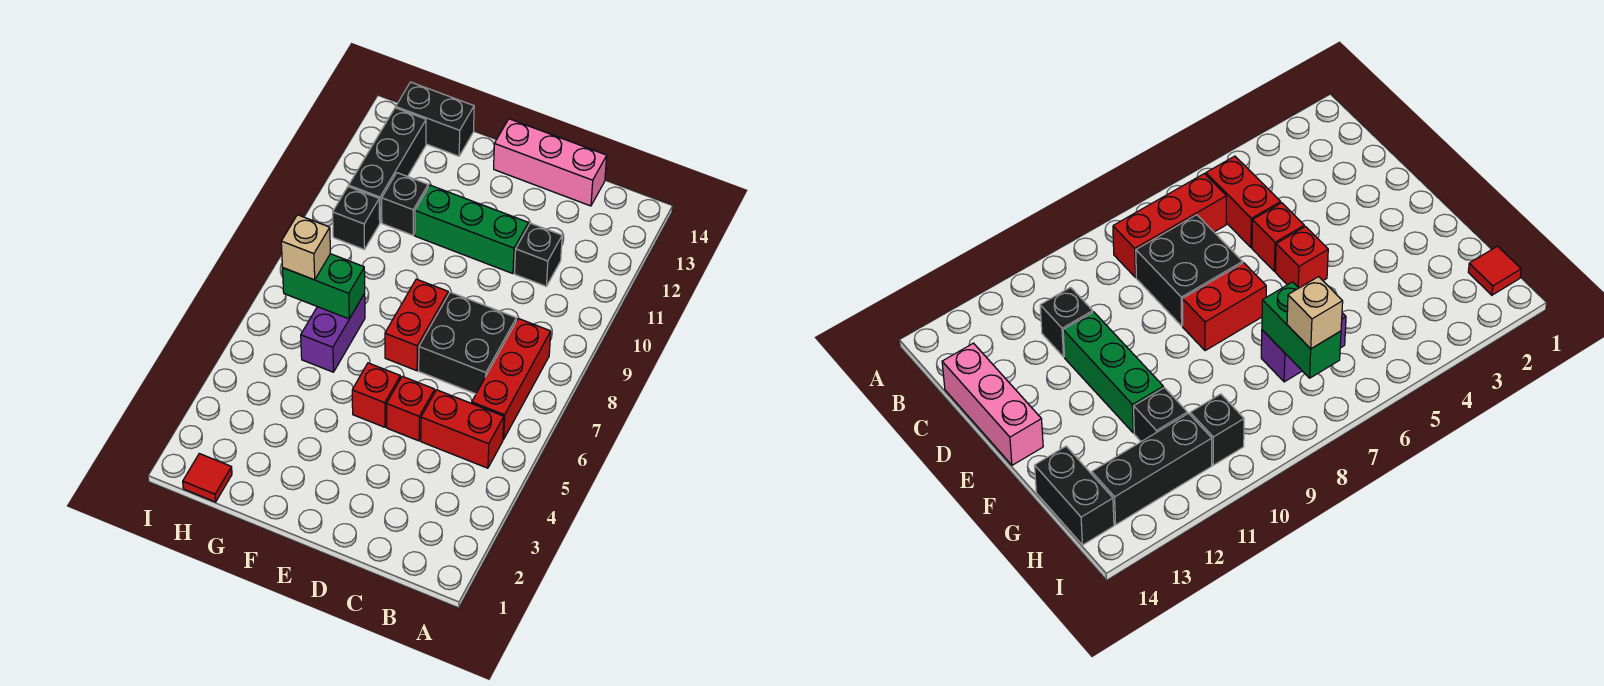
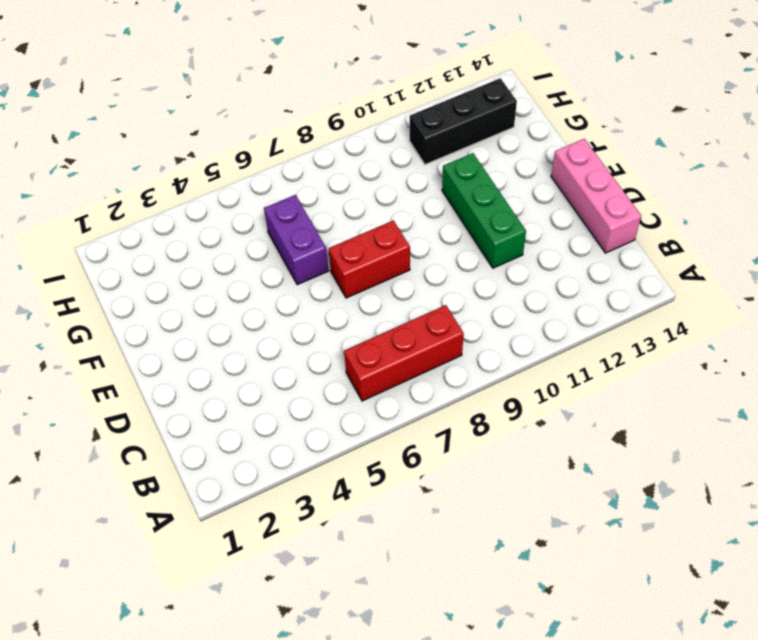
purple brick F6:G6 level 1 -> purple brick G6:G7 level 1
none -> red brick B5:C5 level 1
none -> black brick C7:D8 level 1
none -> black brick C11 level 1

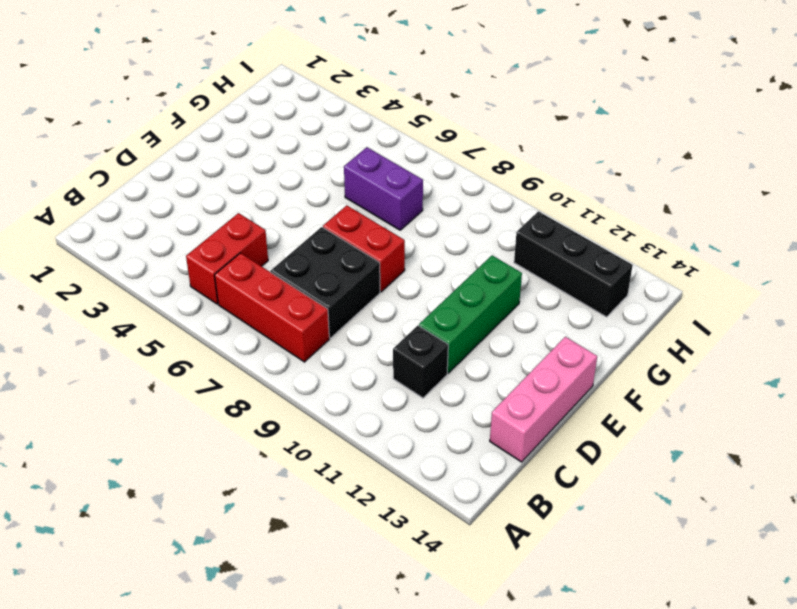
none -> red brick D5 level 1
none -> red brick E5 level 1
none -> black brick G11 level 1

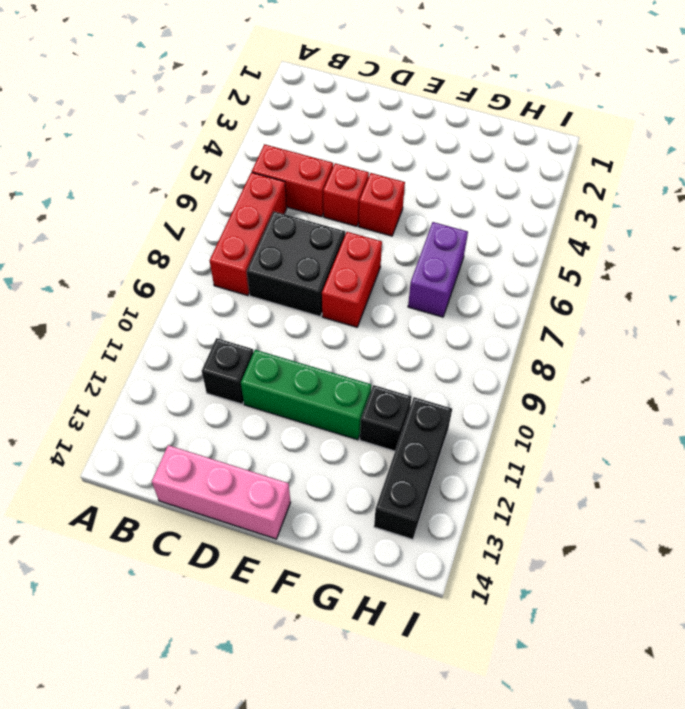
none -> black brick G14:H14 level 1
none -> red tile H1 level 1
none -> black brick H10 level 1

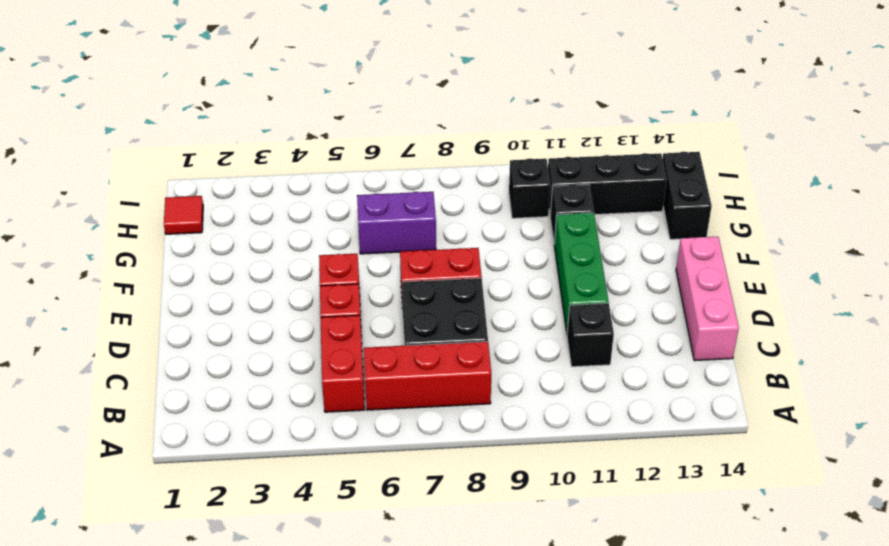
none -> green brick G7:H7 level 2
none -> tan brick H7 level 3

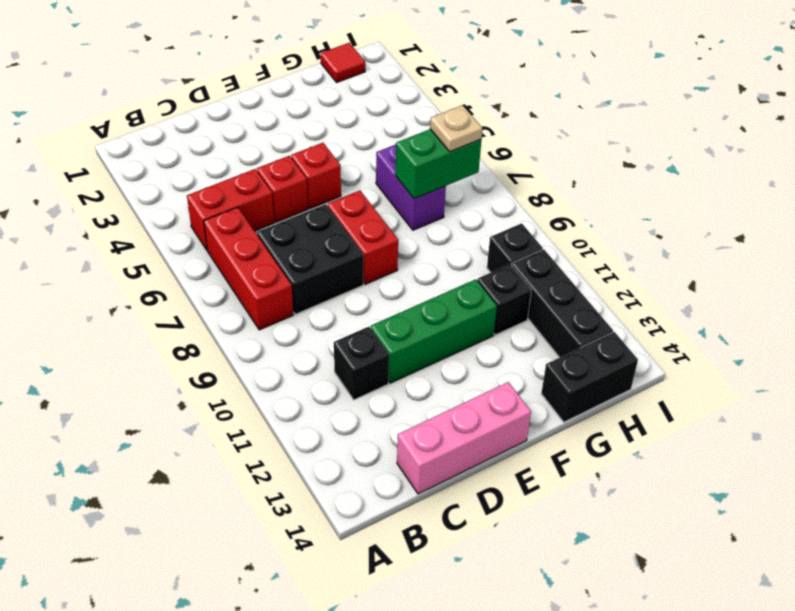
tan plate H7 level 3 -> tan brick H7 level 3

